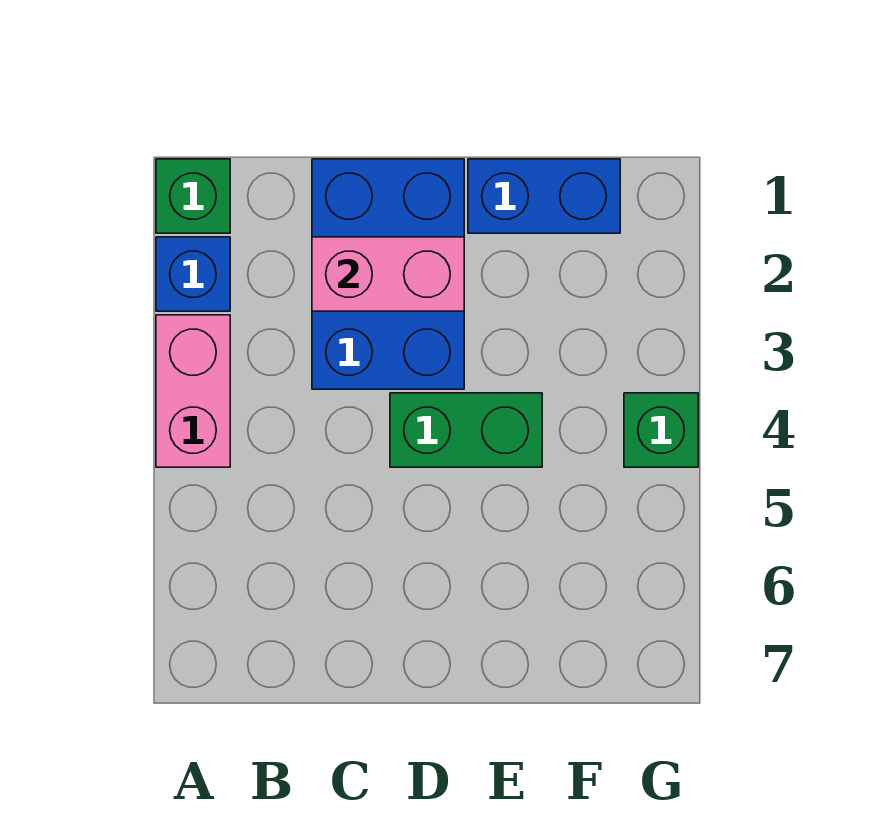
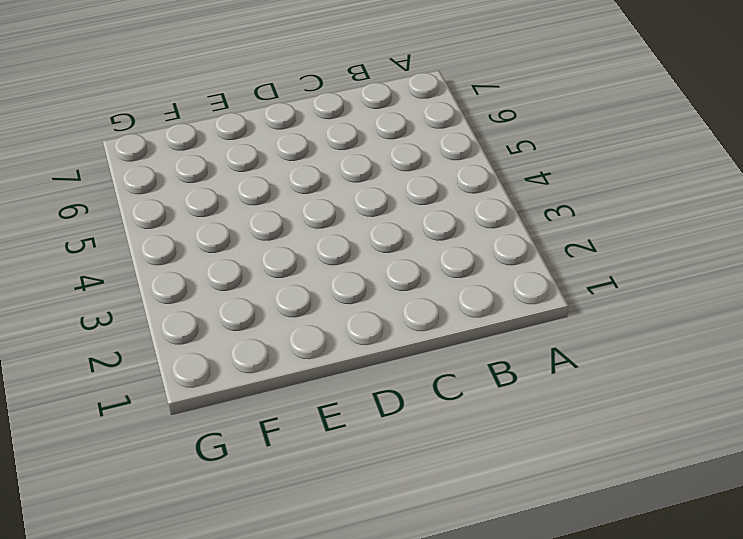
none -> green brick A1 level 1
none -> blue brick A2 level 1

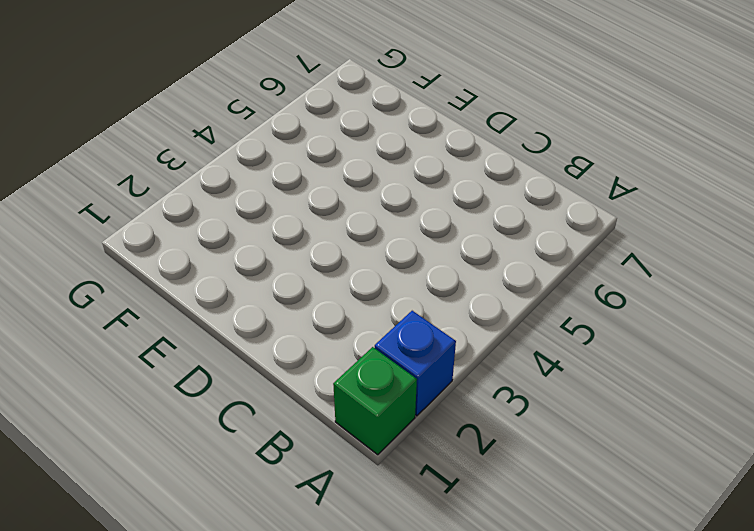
none -> pink brick A3:A4 level 1
none -> blue brick C1:D3 level 1

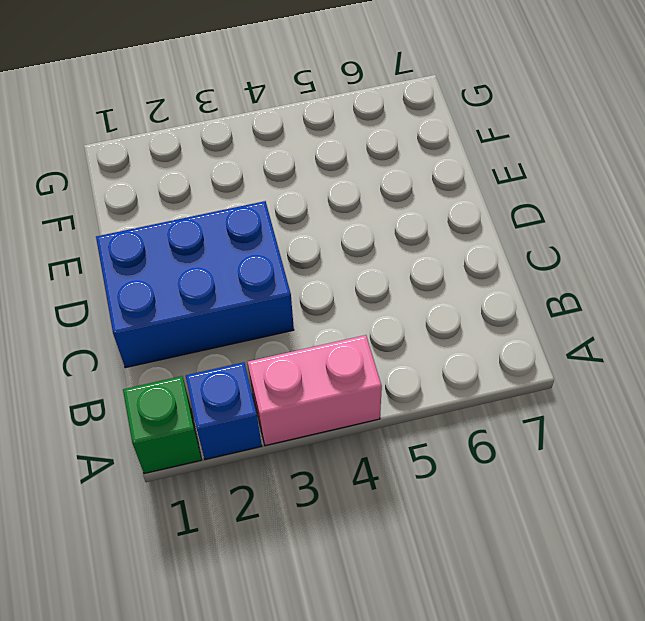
none -> green brick D4:E4 level 1
none -> blue brick E1:F1 level 1

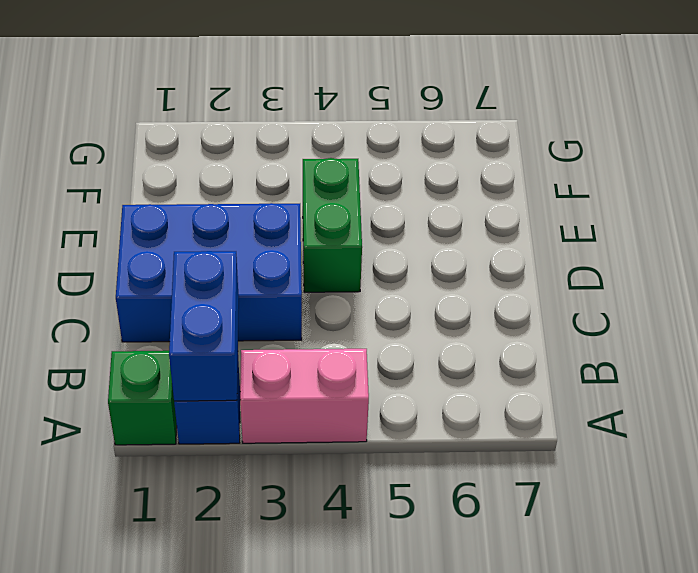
blue brick A2:B2 level 2 -> blue brick E1:F1 level 1
none -> green brick G4 level 1
none -> pink brick C2:D2 level 2

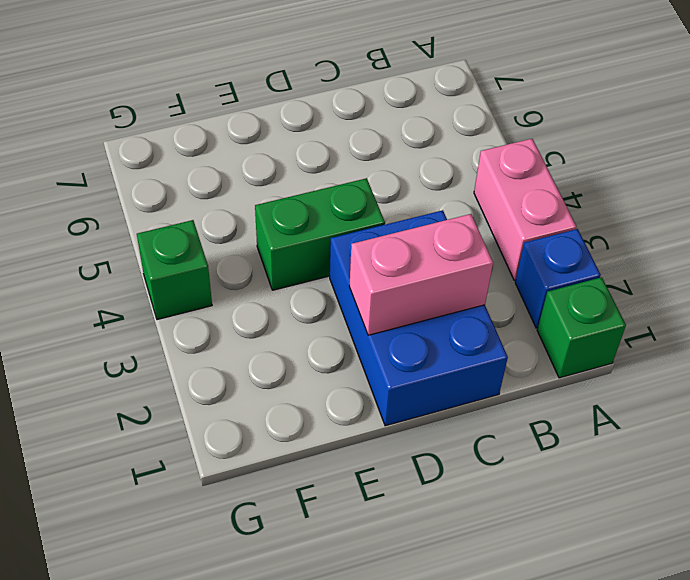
none -> blue brick E1:F1 level 1

